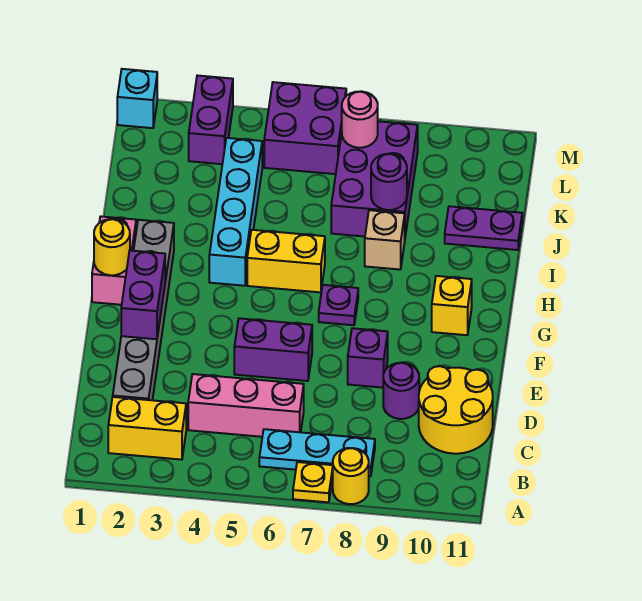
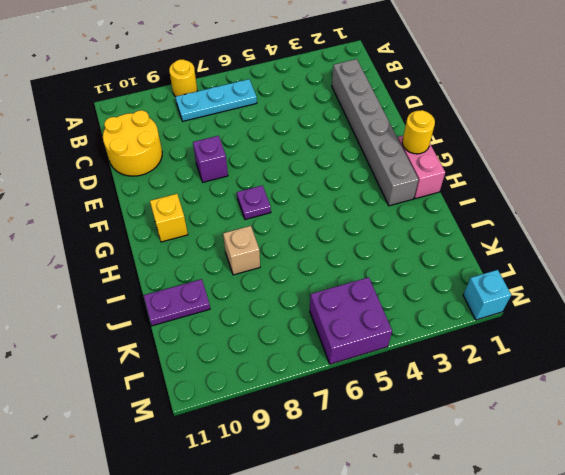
none -> yellow plate A7 level 1
none -> yellow brick B2:B3 level 1
none -> pink brick C4:C6 level 1

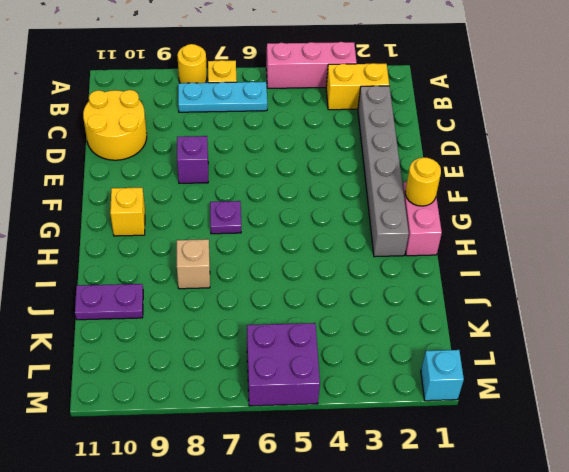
pink brick A3:A5 level 1 -> pink brick C4:C6 level 1
none -> purple round brick D9 level 1
none -> purple brick E5:E6 level 1
none -> cyan brick H4:K4 level 1

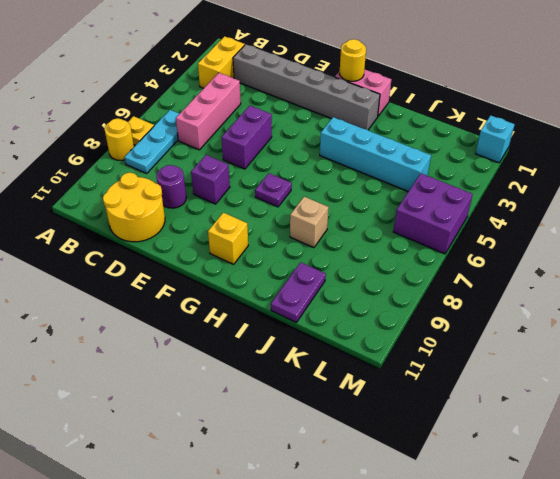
none -> yellow brick H5:H6 level 1
none -> purple brick J7:L8 level 1
none -> purple brick L3:M3 level 1

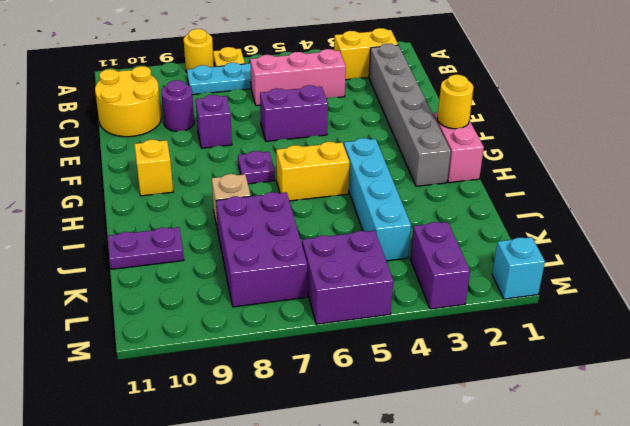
none -> purple brick E2:F2 level 2
none -> purple round brick J8 level 2
none -> pink round brick L7 level 2

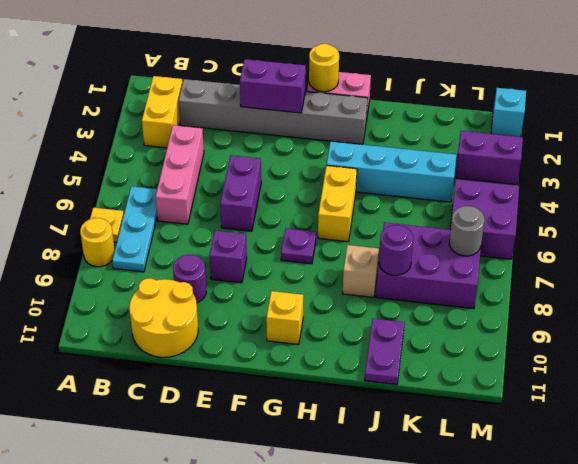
grey round brick L7 level 2 -> pink round brick L7 level 2

